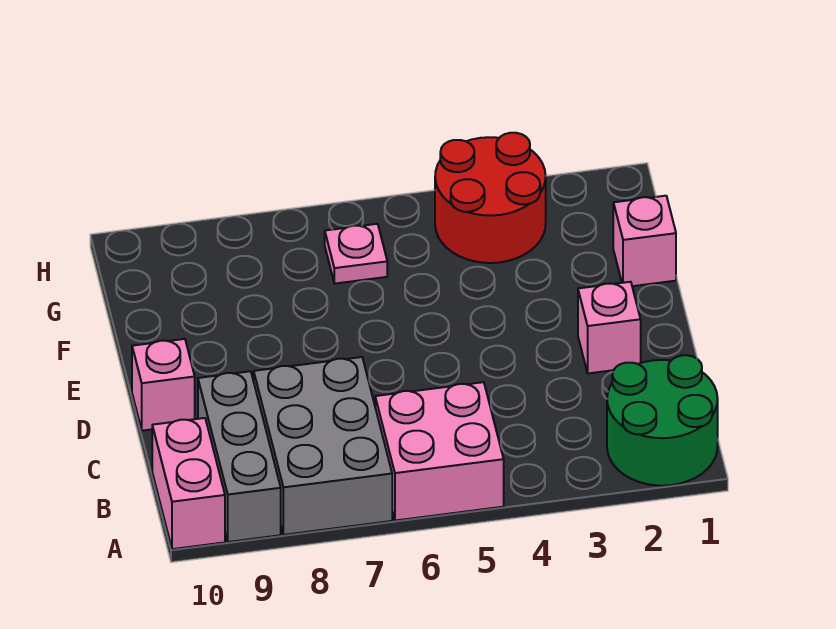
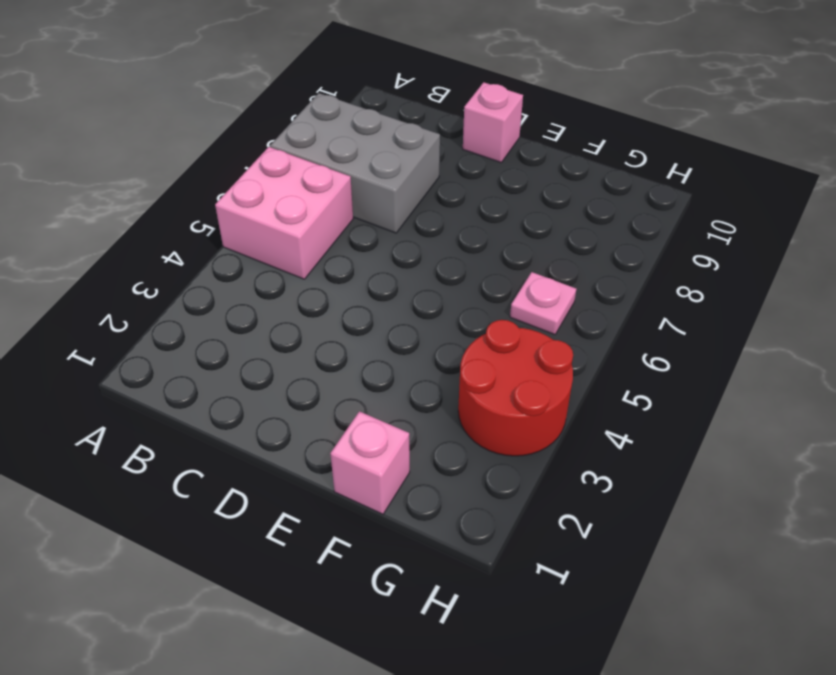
none -> green round brick A1:B2 level 1
none -> grey brick A9:C9 level 1

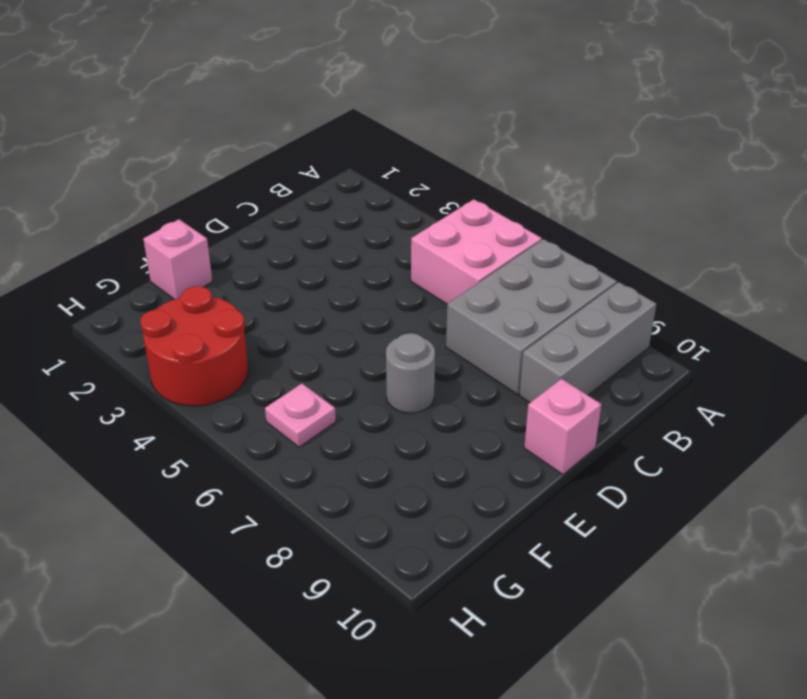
grey round brick E7 level 1 -> none
none -> green round brick A1:B2 level 1
none -> pink brick A10:B10 level 1

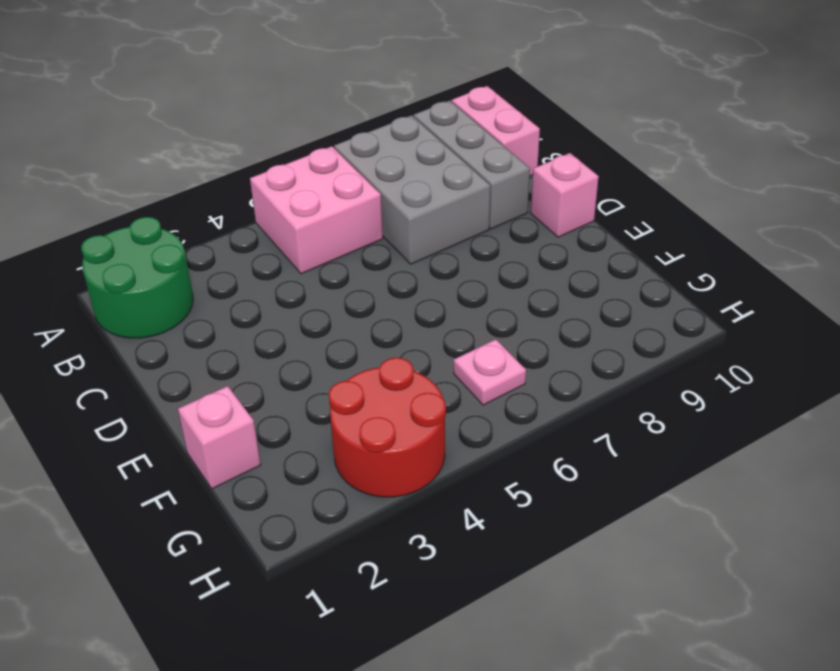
none -> pink brick D2 level 1

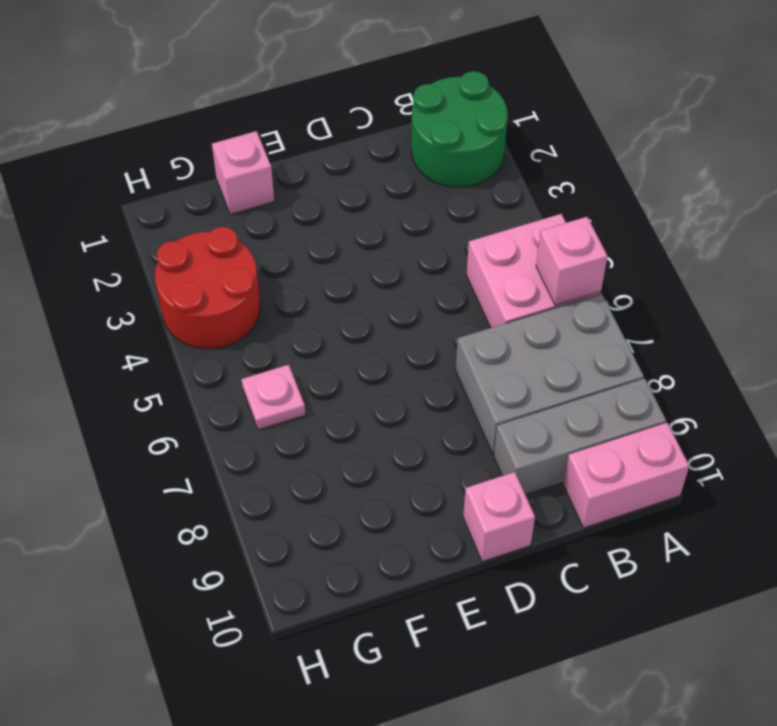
pink brick A6 level 2 -> pink brick D2 level 1

